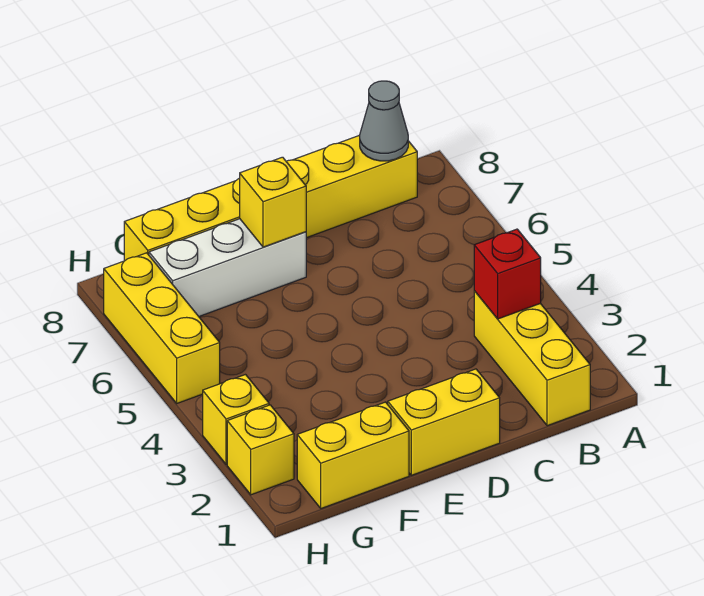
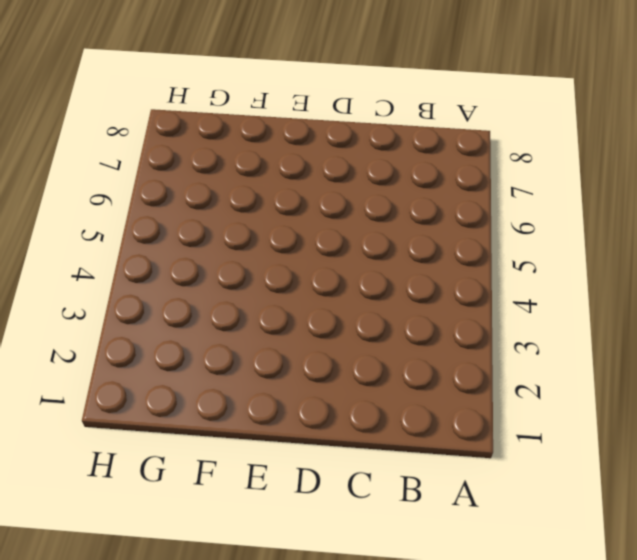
none -> yellow brick B1:B3 level 1
none -> yellow brick B8:G8 level 1

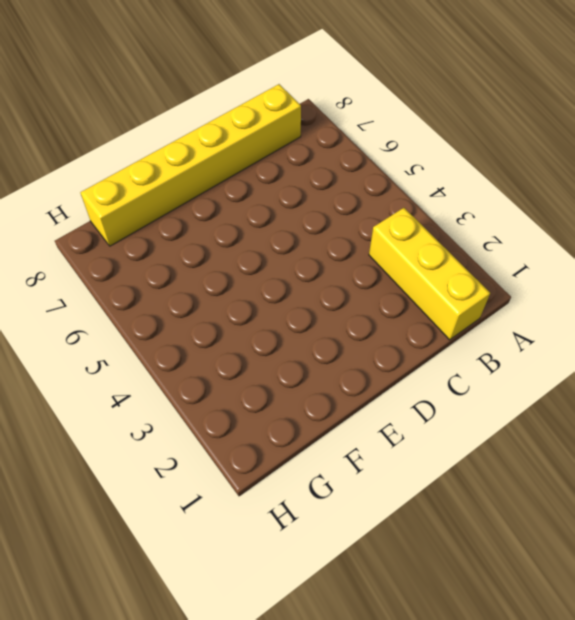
none -> yellow brick D1:E1 level 1
none -> white brick E7:G7 level 1

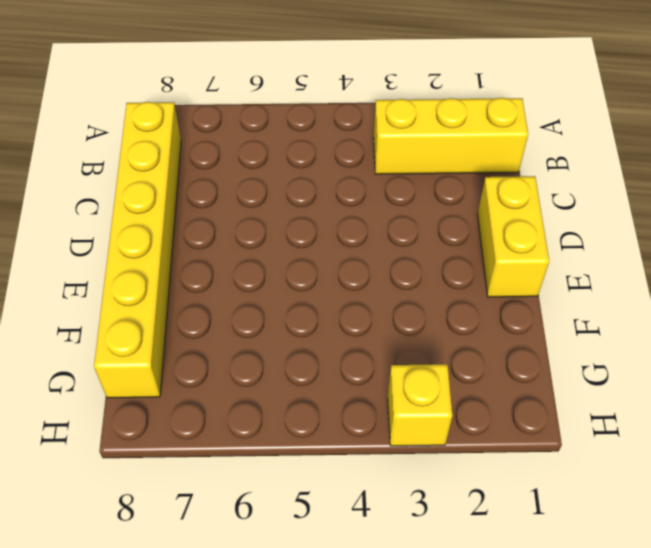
none -> white brick E7:G7 level 1
none -> yellow brick F1:G1 level 1

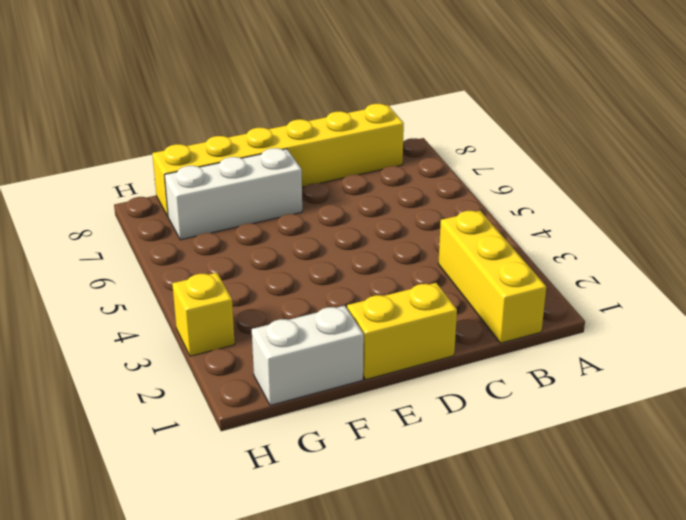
white brick F1:G1 level 1 -> yellow brick F1:G1 level 1
none -> yellow brick H2 level 1
none -> yellow brick H5:H7 level 1

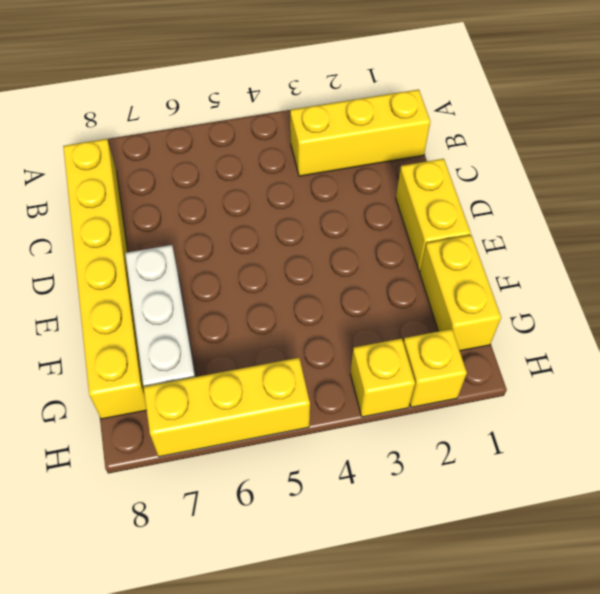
none -> red brick B3 level 2
none -> grey cone B8 level 2

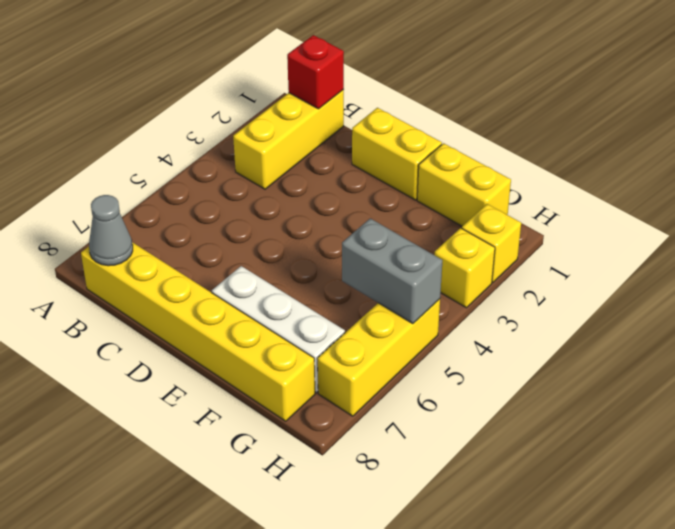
red brick B1 level 2 -> red brick B3 level 2
grey brick G5:H5 level 2 -> none
none -> yellow brick E7 level 2

